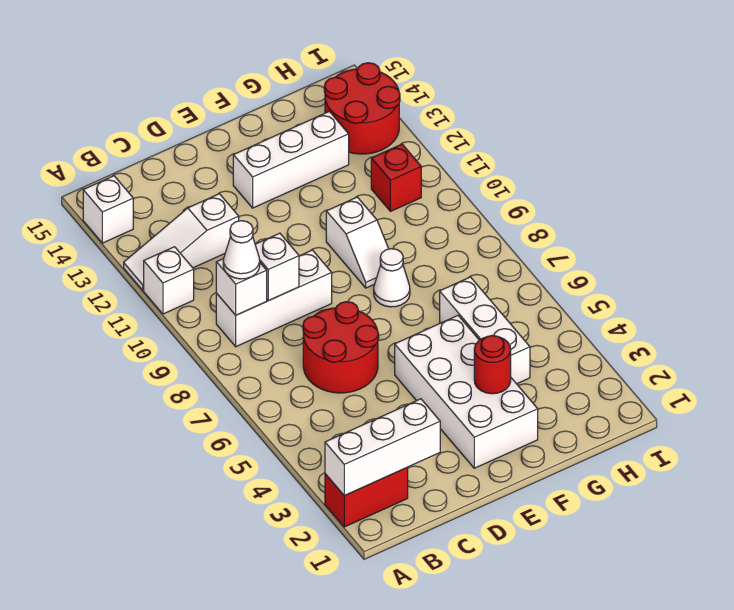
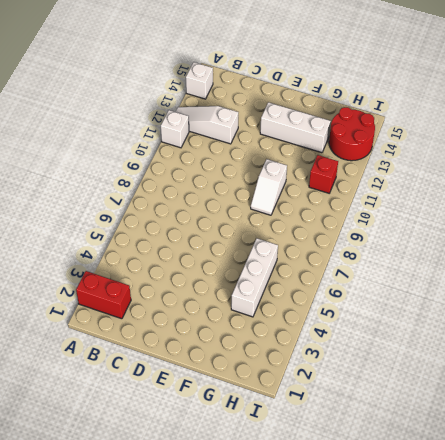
none -> white brick B9:D9 level 1
none -> red round brick C6:D7 level 1
none -> white brick E2:F5 level 1

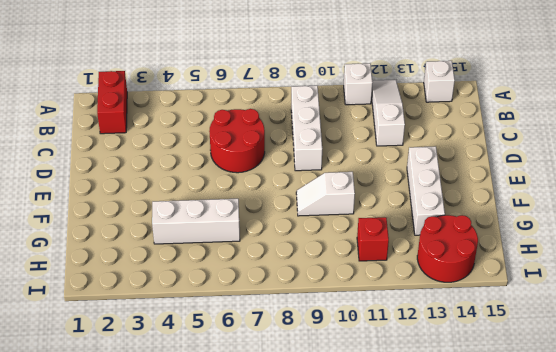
none -> white brick E2:F5 level 1
none -> white cone F8 level 1
none -> white brick A2:C2 level 2

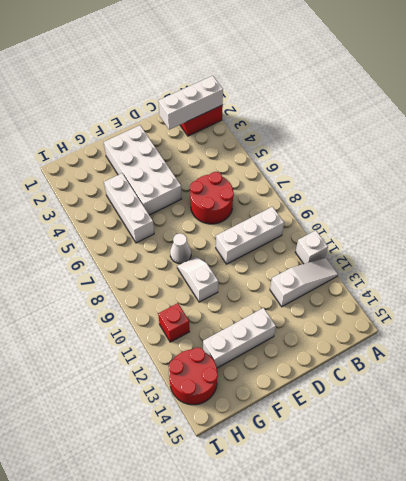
none -> white brick A14 level 1
none -> white brick B9 level 2
none -> white brick C9 level 2

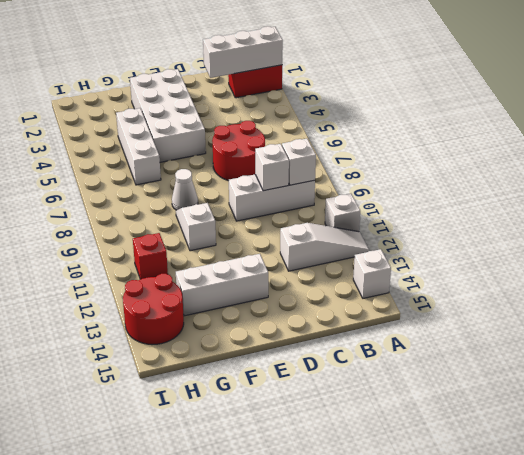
none -> red round brick F3 level 2
none -> white cone B9 level 3

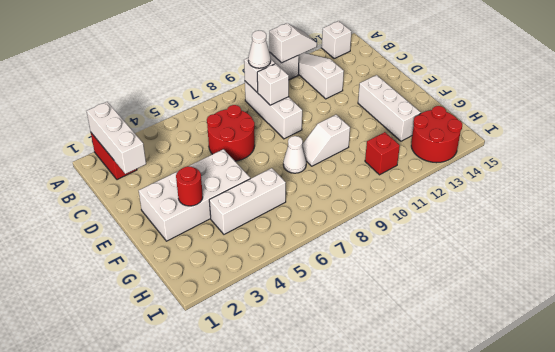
white slope A11:A12 level 2 top 11 -> none

